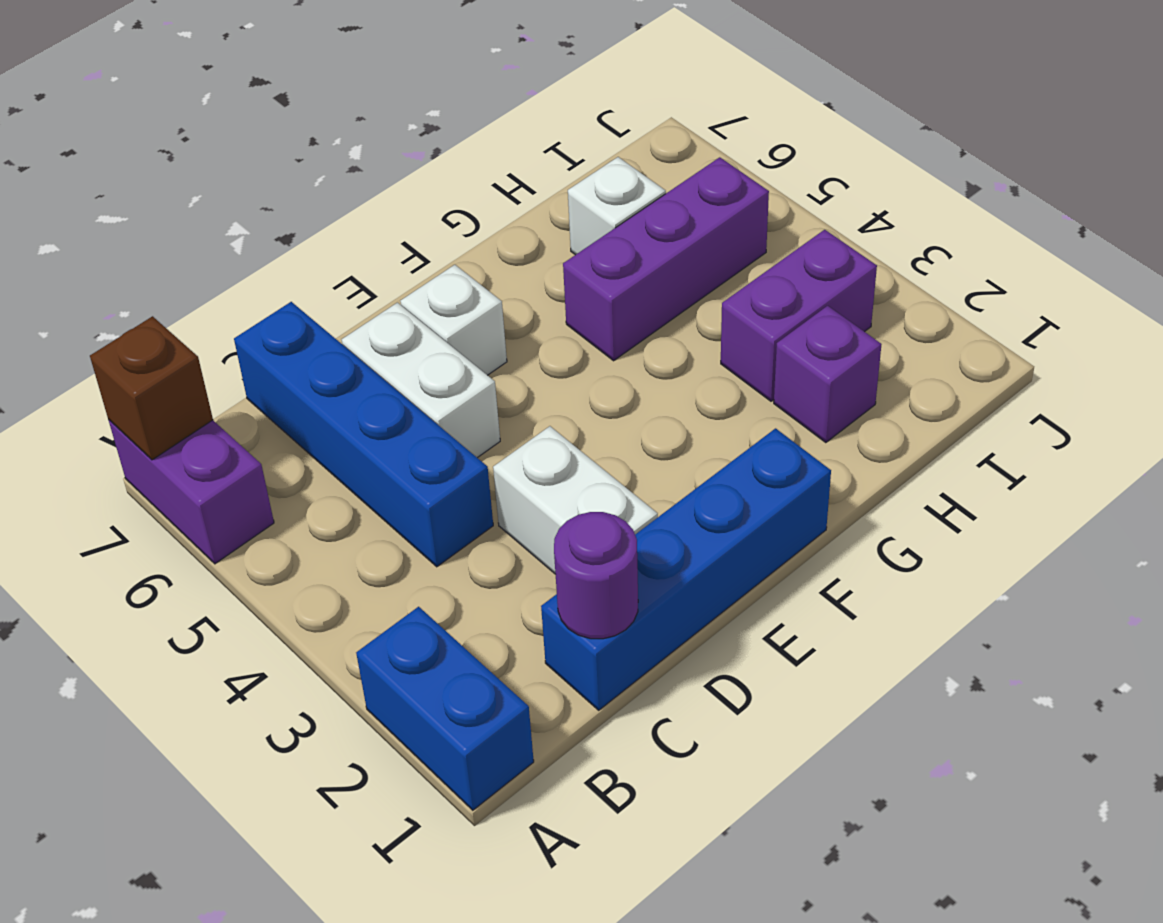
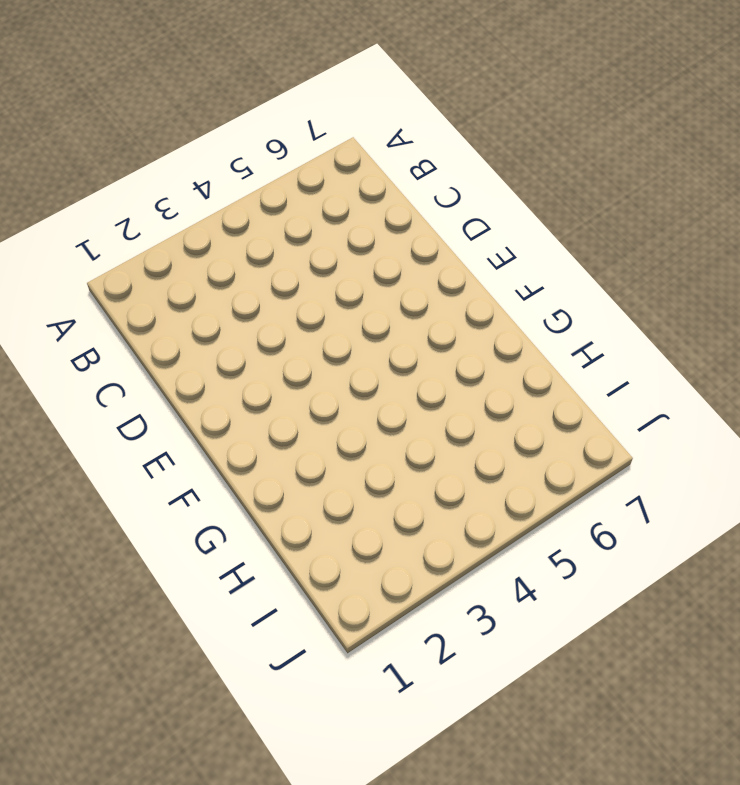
none -> blue brick A1:A2 level 1
none -> purple brick A6:A7 level 1
none -> blue brick C1:F1 level 1

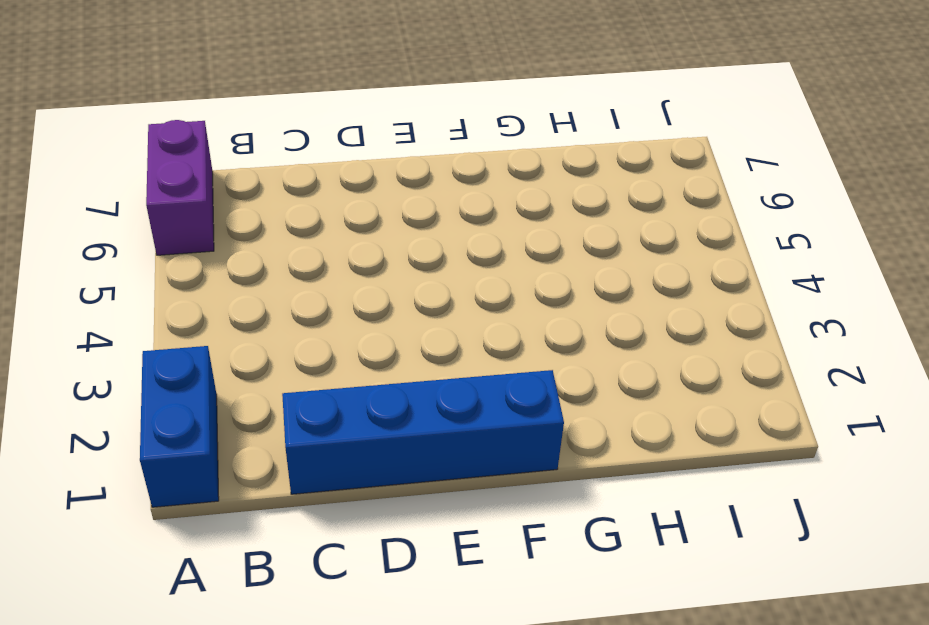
none -> blue brick C4:C7 level 1
none -> white brick D2:D3 level 1
none -> white brick D5:D6 level 1

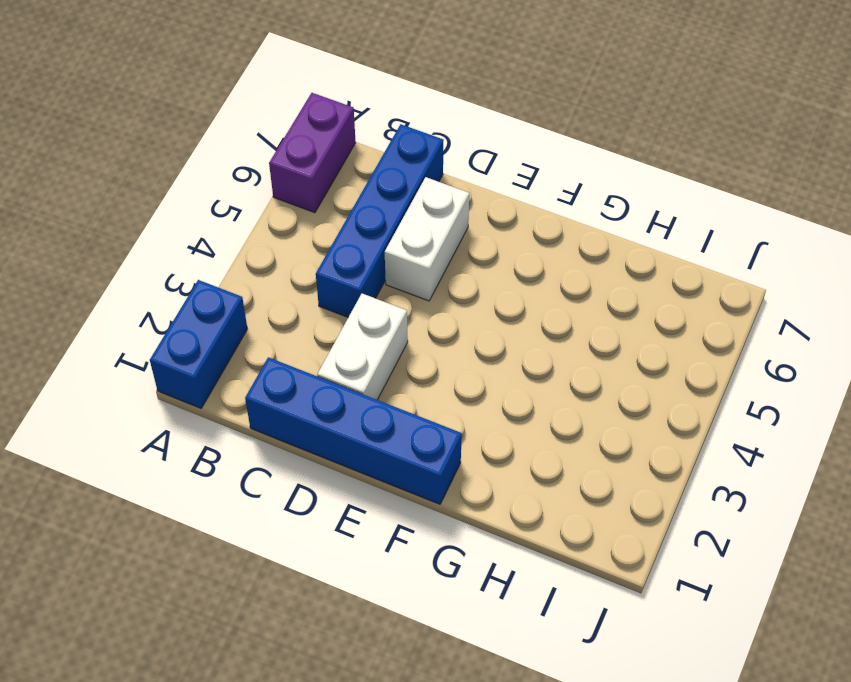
none -> white brick E6 level 1
none -> purple brick G5:I5 level 1
none -> purple brick H2 level 1

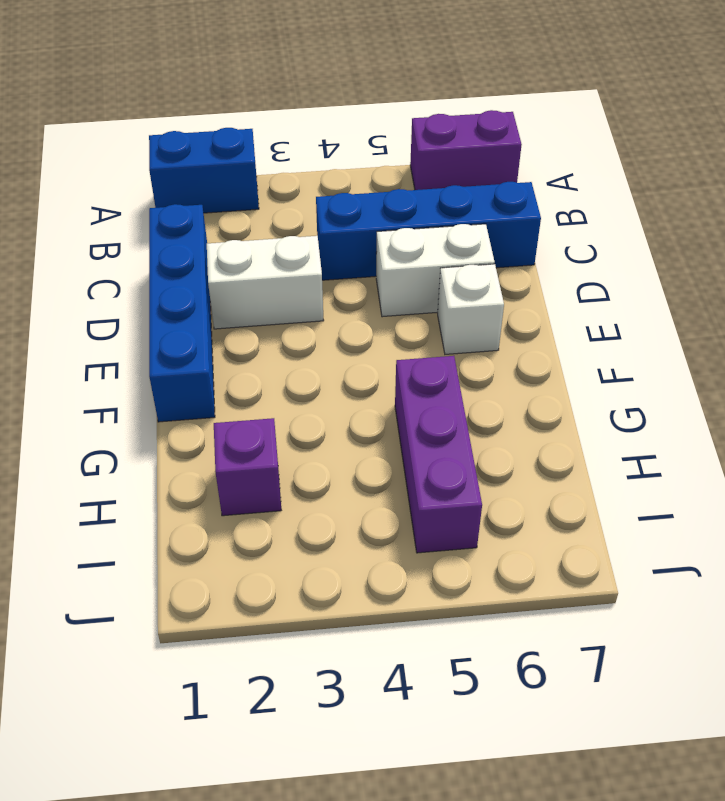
none -> purple brick H3:I3 level 1
none -> white brick H6 level 1
none -> brown brick A7 level 2

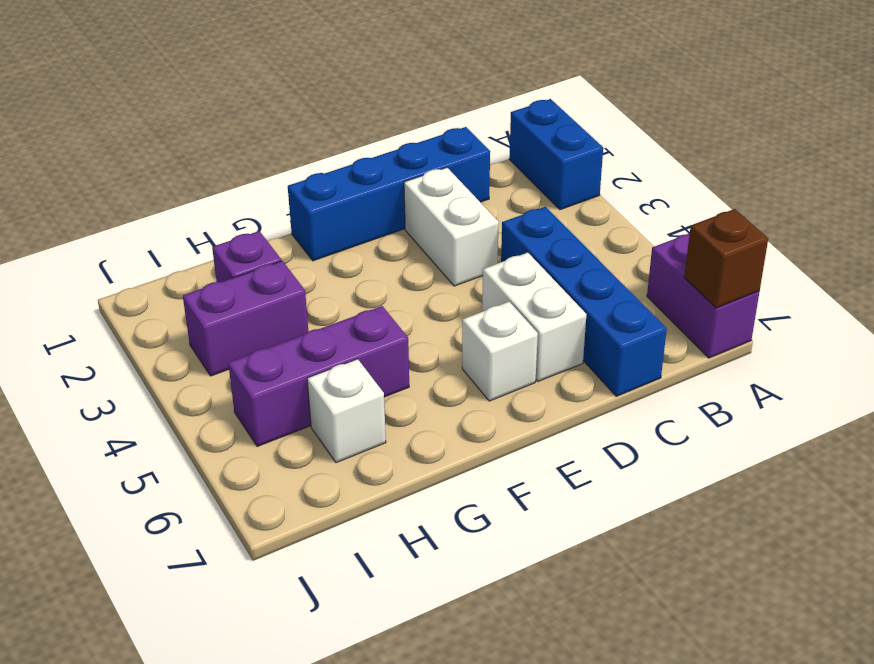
none -> purple round brick C1 level 2

